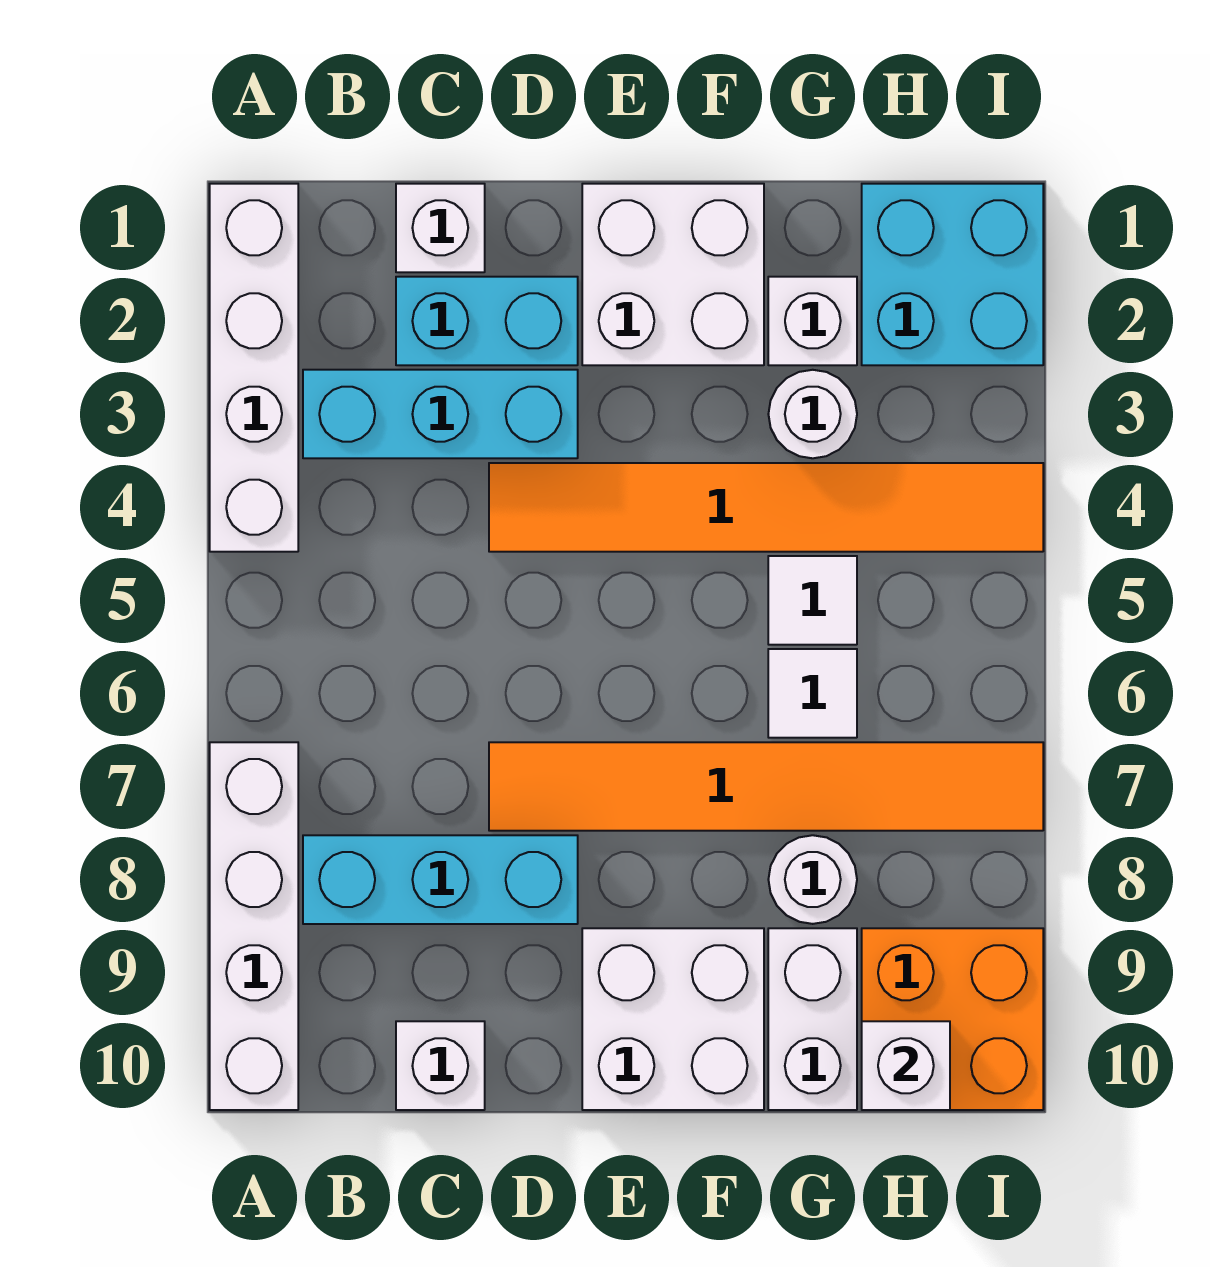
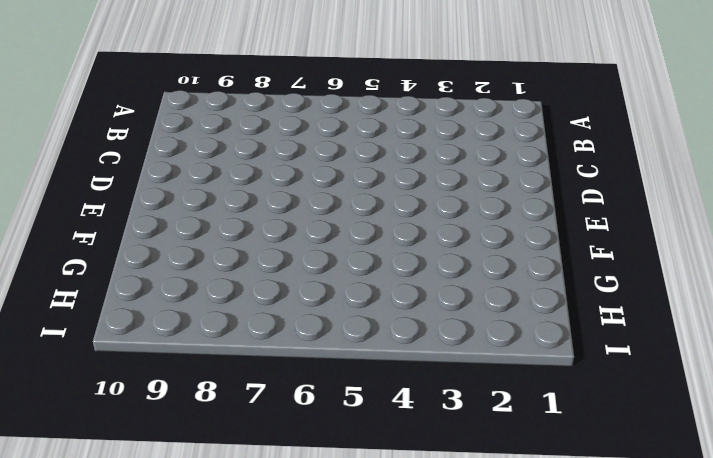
none -> white brick A1:A4 level 1
none -> white brick A7:A10 level 1
none -> cyan brick B3:D3 level 1

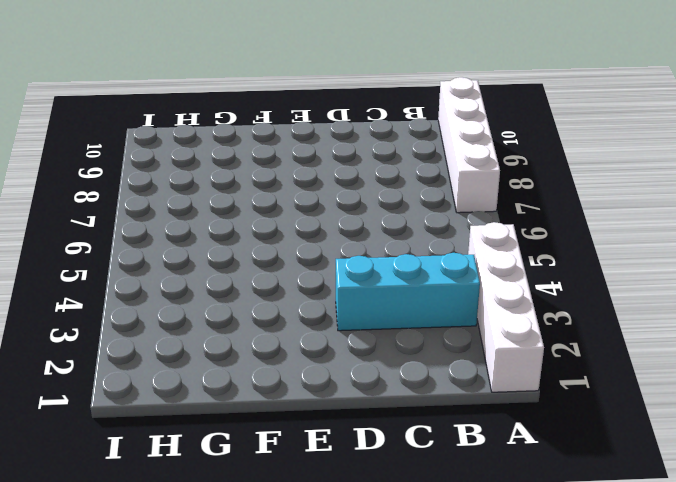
none -> cyan brick B8:D8 level 1
none -> white brick C1 level 1
none -> cyan brick C2:D2 level 1

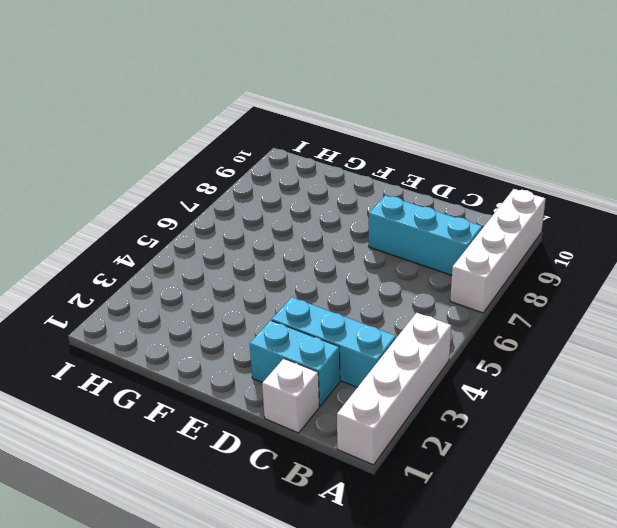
none -> white brick C10 level 1
none -> orange tile D4:I4 level 1
none -> orange tile D7:I7 level 1

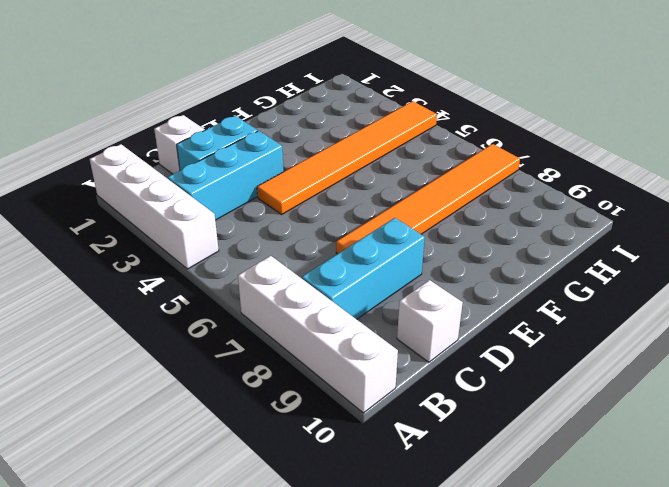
none -> white brick E1:F2 level 1
none -> white brick E9:F10 level 1
none -> white brick G2 level 1

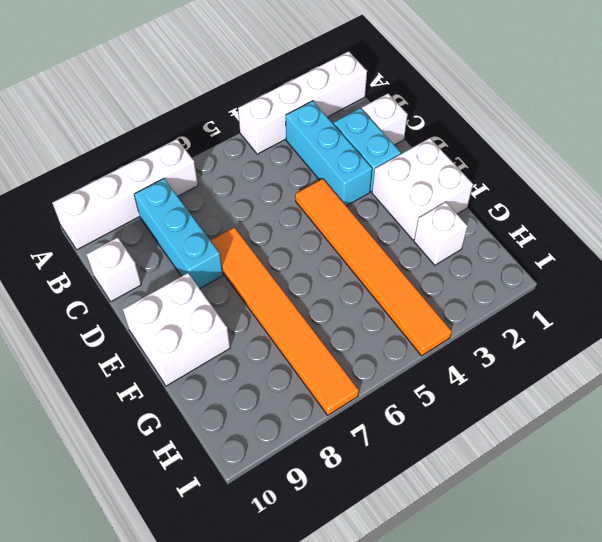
none -> white round brick G3 level 1
none -> white tile G5 level 1
none -> white tile G6 level 1

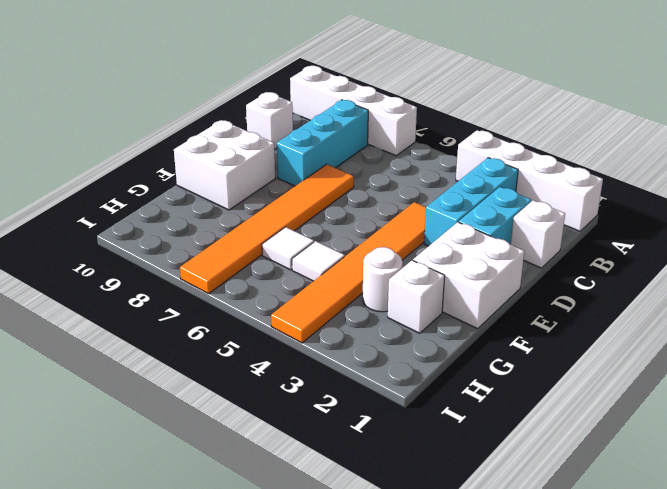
none -> white round brick G8 level 1
none -> white brick G9:G10 level 1
none -> cyan brick H1:I2 level 1

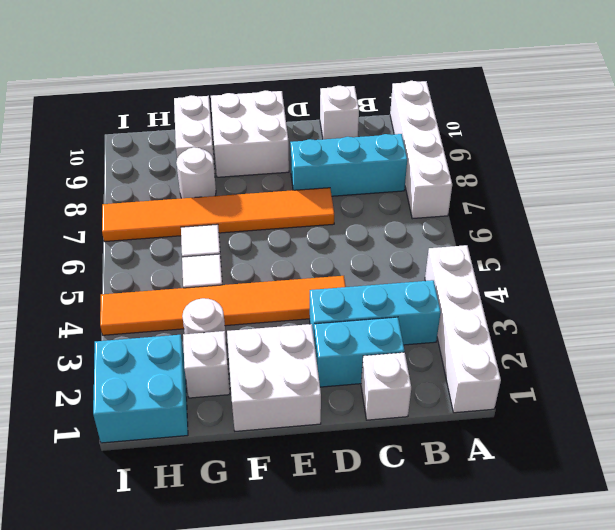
none -> orange brick H9:I10 level 1
none -> white brick H10 level 2

